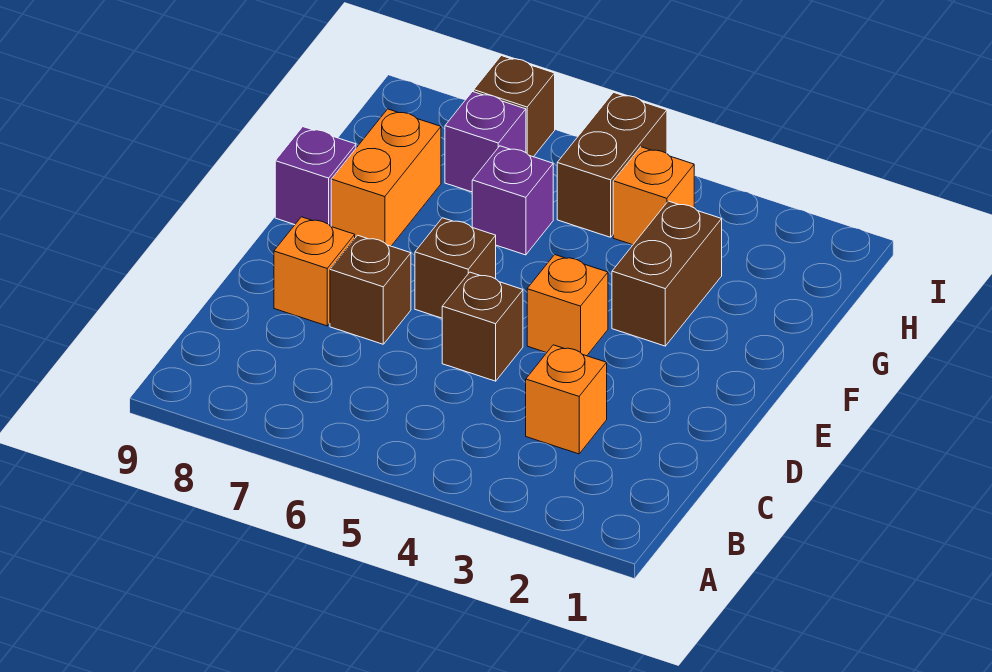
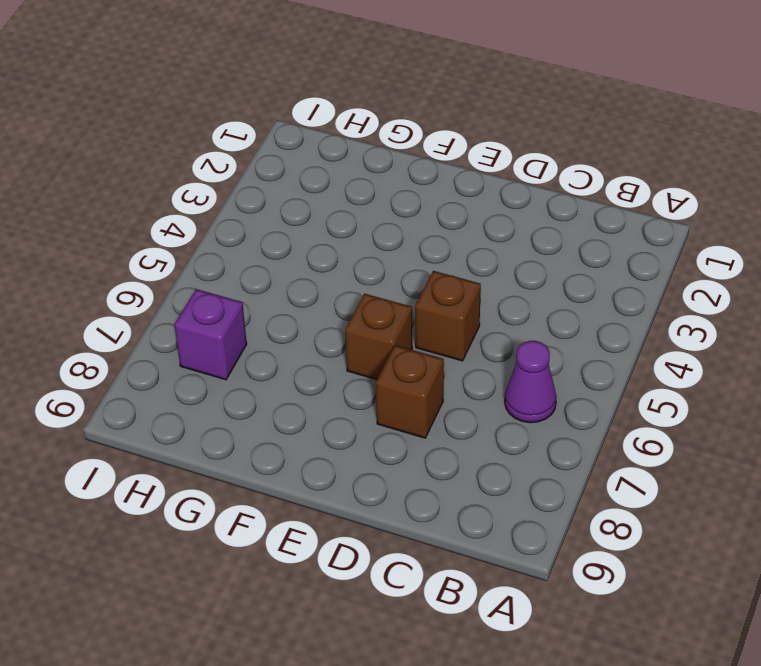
purple cone B6 level 1 -> none
none -> orange brick C3 level 1
none -> orange brick D8 level 1
none -> orange brick E4 level 1

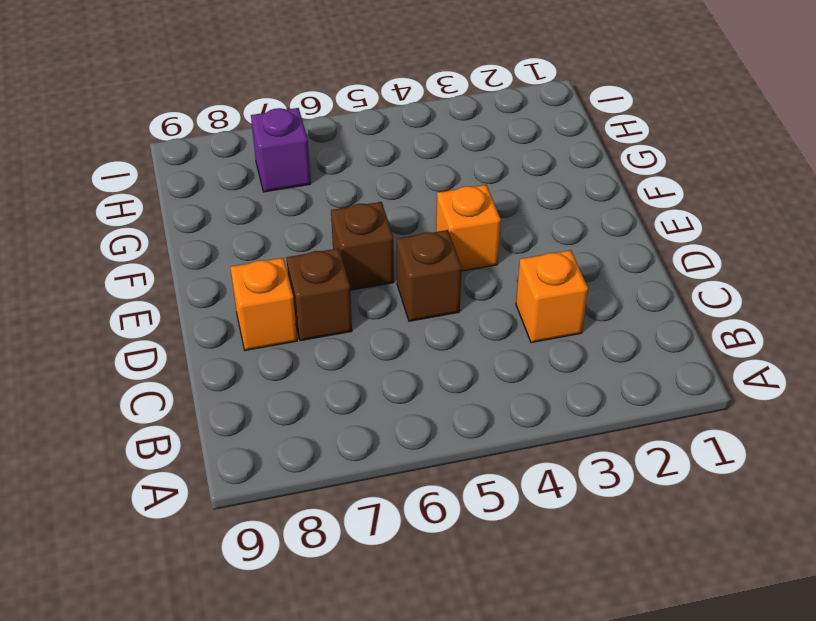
none -> brown brick F3:G3 level 1
none -> orange brick F8:G8 level 1
none -> purple brick F9 level 1

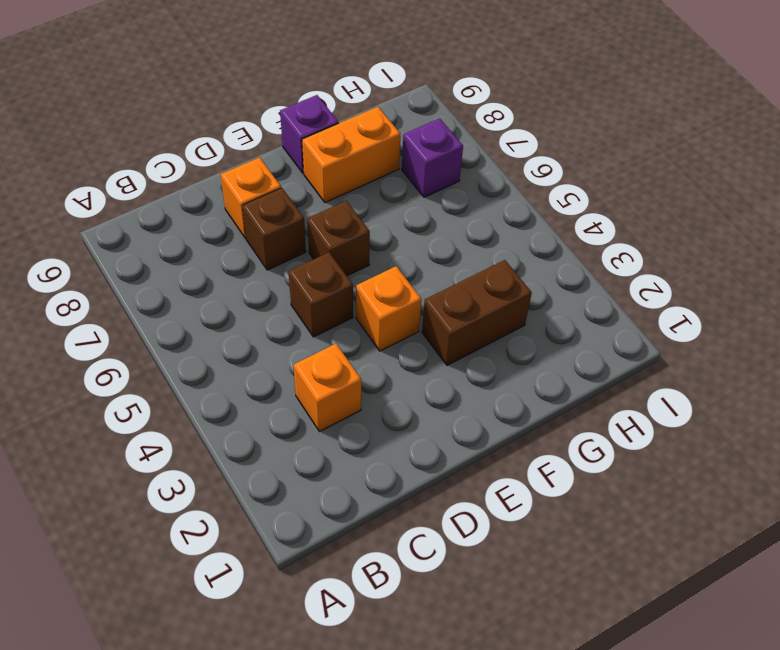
none -> purple brick G6 level 1
none -> orange brick H4 level 1
none -> brown brick H5:I5 level 1

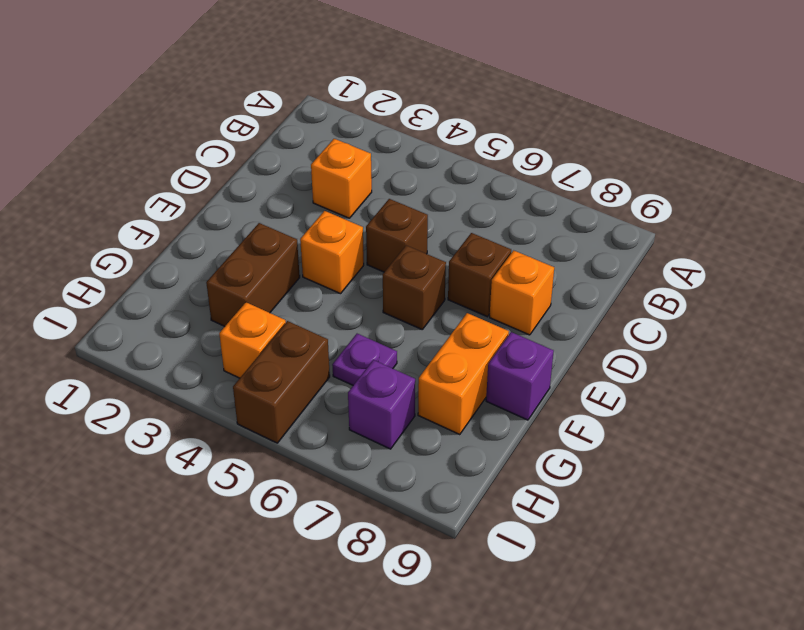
purple plate G6 level 1 -> purple brick G6 level 1
none -> brown brick I7 level 1

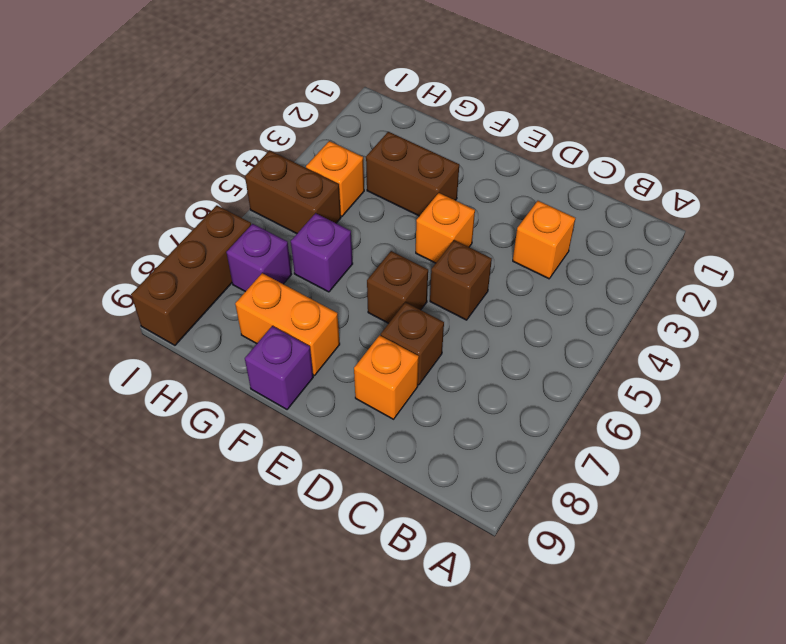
brown brick I7:I9 level 1 -> brown brick I7 level 1

